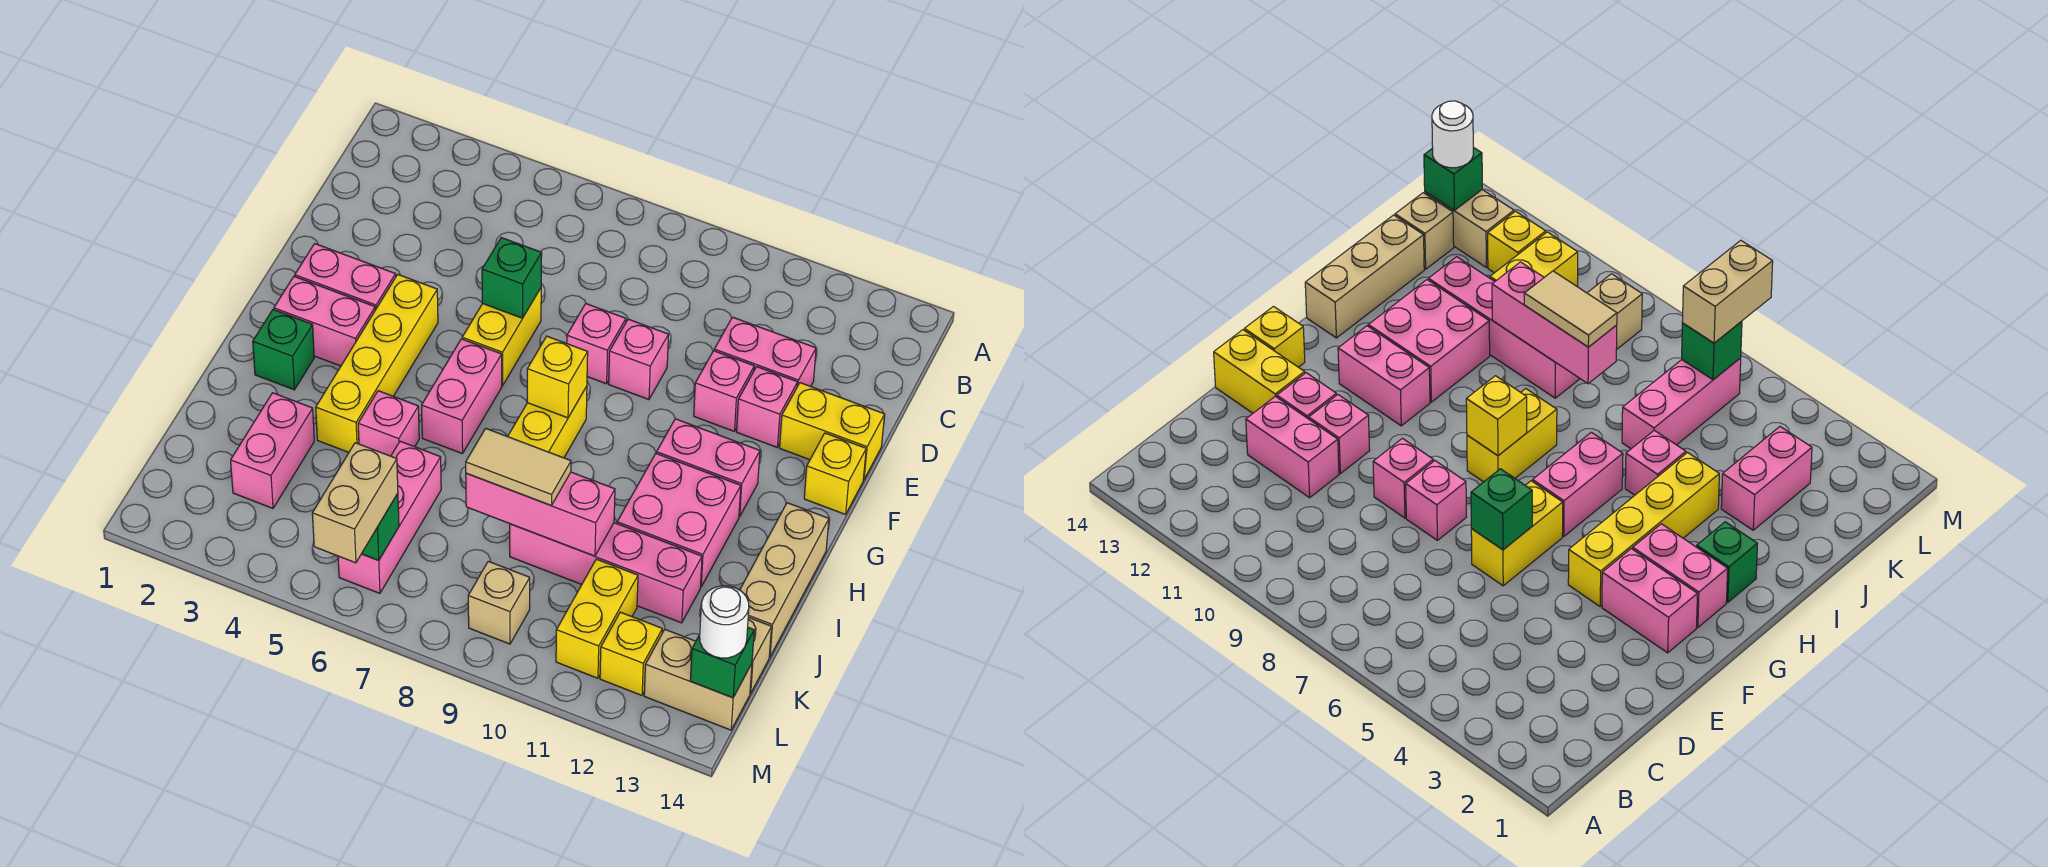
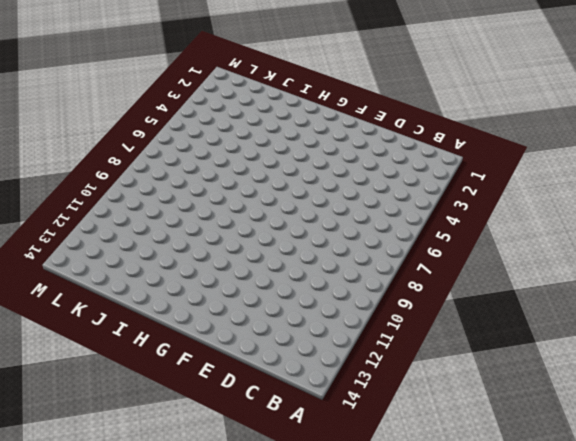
none -> pink brick D11:D12 level 1
none -> yellow brick E6:F6 level 1
none -> pink brick E8 level 1
none -> pink brick E9 level 1

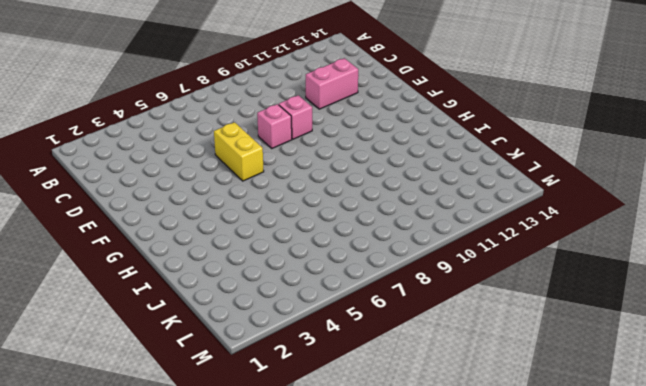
none -> pink brick E11 level 1
none -> pink brick E12 level 1
none -> yellow brick E13:E14 level 1
none -> pink brick F2:F3 level 1

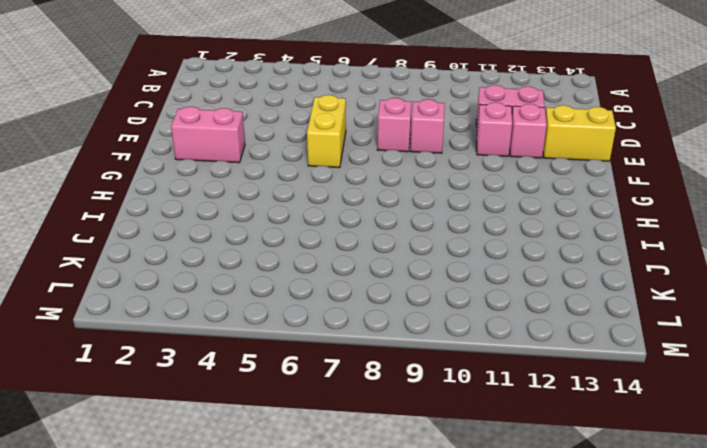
none -> yellow brick F4:I4 level 1
none -> yellow brick F14 level 1
none -> pink brick G2:G3 level 1
none -> pink brick G6:H6 level 1

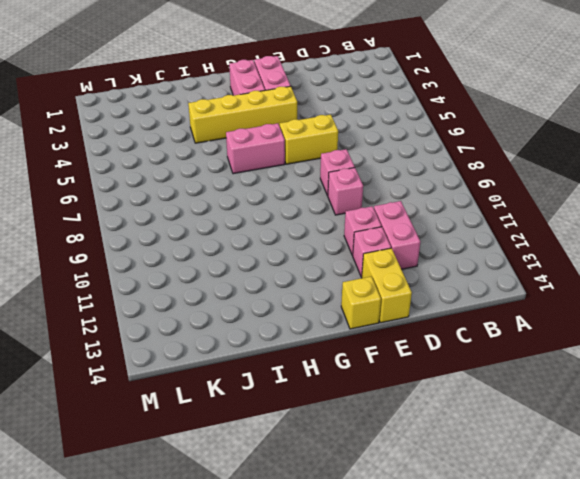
none -> yellow brick G8:H8 level 1
none -> pink brick G11:G12 level 1
none -> green brick H2 level 1
none -> pink brick H11:I12 level 1

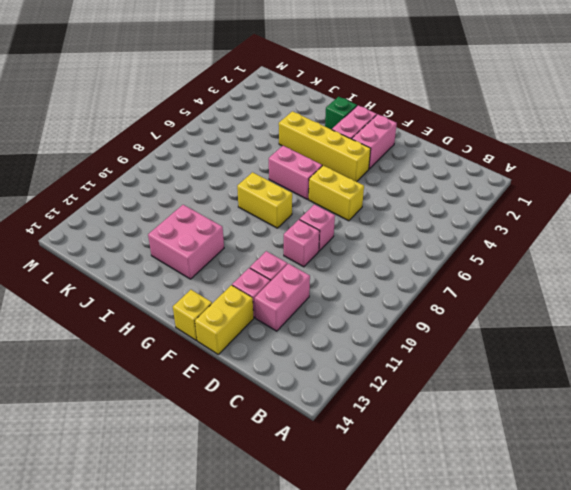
none -> pink brick G11:G12 level 1
none -> tan brick H14:J14 level 1
none -> pink brick I5 level 1
none -> pink brick J3:K3 level 1

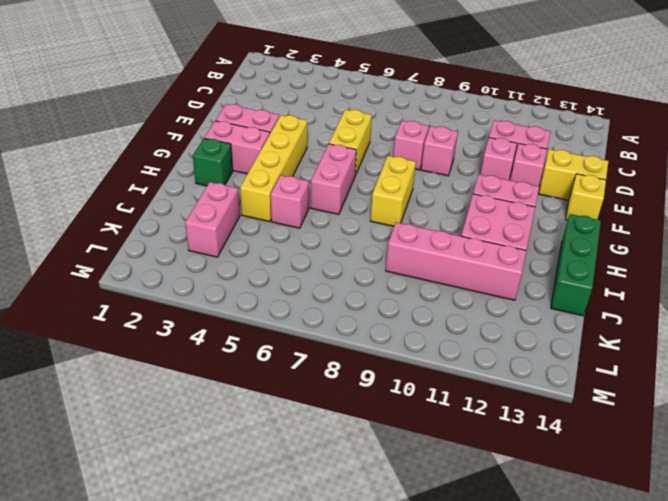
green brick H14:J14 level 1 -> tan brick H14:J14 level 1
none -> pink brick J6:L6 level 1
none -> yellow brick K11:L11 level 1
none -> tan brick K14 level 1
none -> tan brick L9 level 1

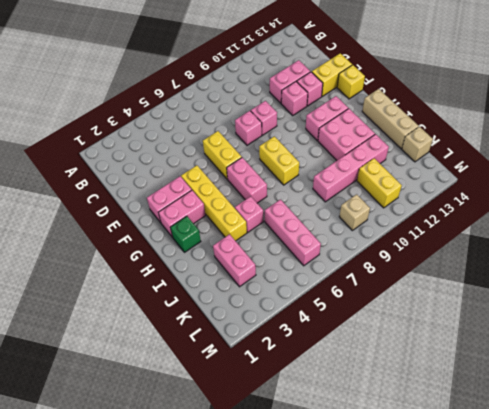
none -> yellow brick L12 level 1
none -> tan brick L13:L14 level 1
none -> green brick E6 level 2
none -> yellow brick G8 level 2

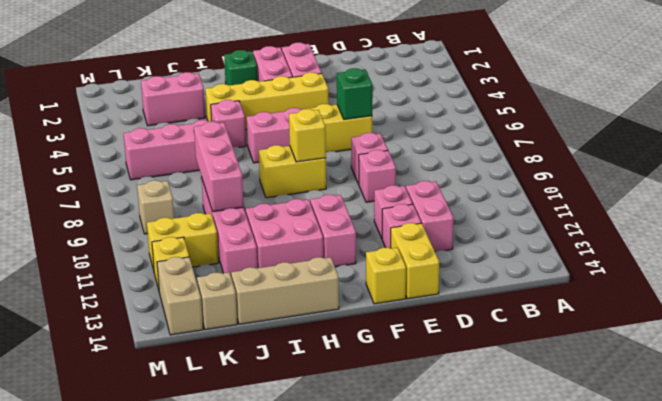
none -> green brick L6 level 2
none -> green brick L14 level 2
none -> tan tile J8:J9 level 3
none -> tan brick L6:M6 level 3

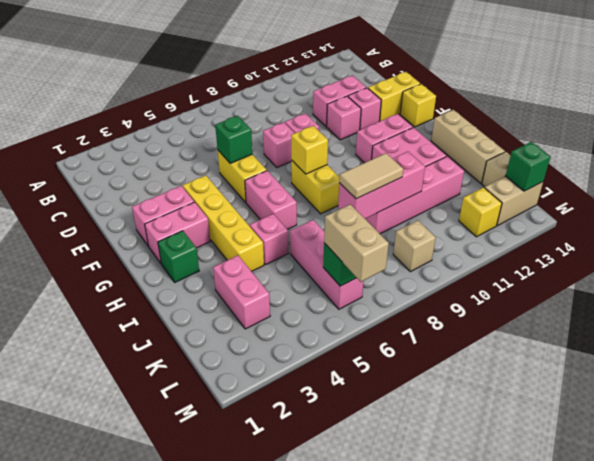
none -> yellow brick K11:L11 level 1
none -> white round brick L14 level 3

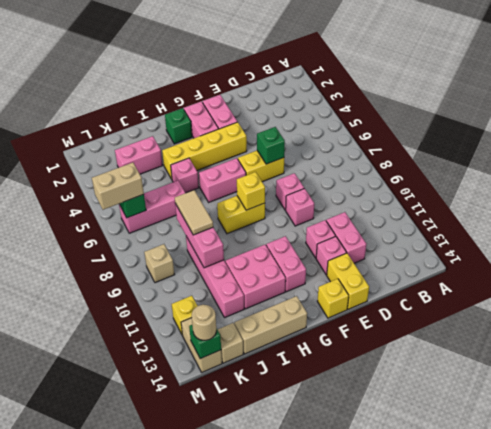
tan round brick L14 level 3 -> white round brick L14 level 3
none -> yellow brick K11:L11 level 1

